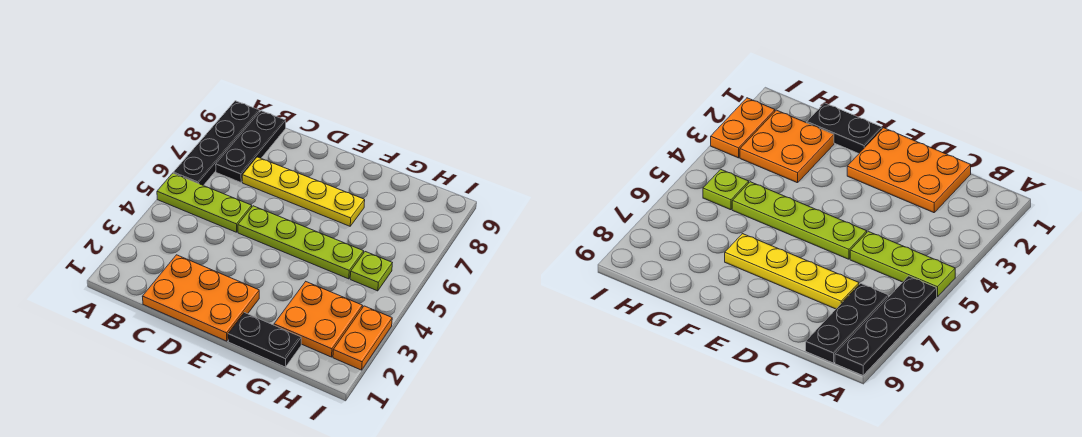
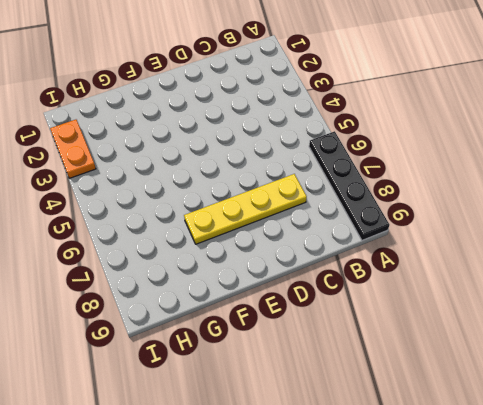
none -> lime plate A5:C5 level 1
none -> black plate B7:B9 level 1

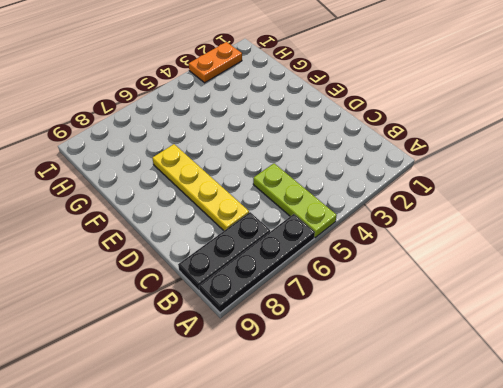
none -> orange plate C1:E2 level 1
none -> lime plate D5:G5 level 1

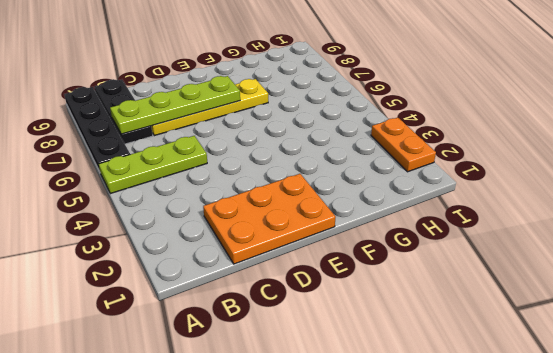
lime plate B7:E7 level 2 -> lime plate D5:G5 level 1
none -> black plate F1:G1 level 1
none -> orange plate G2:H3 level 1

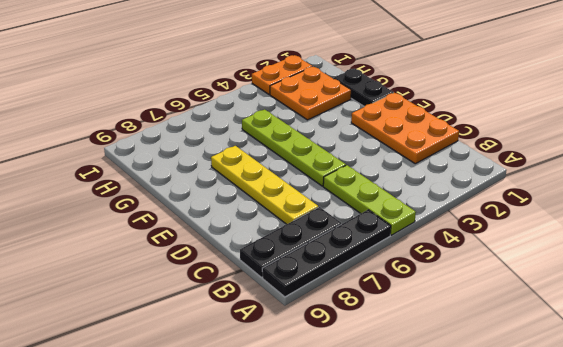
none -> lime plate H5 level 1

